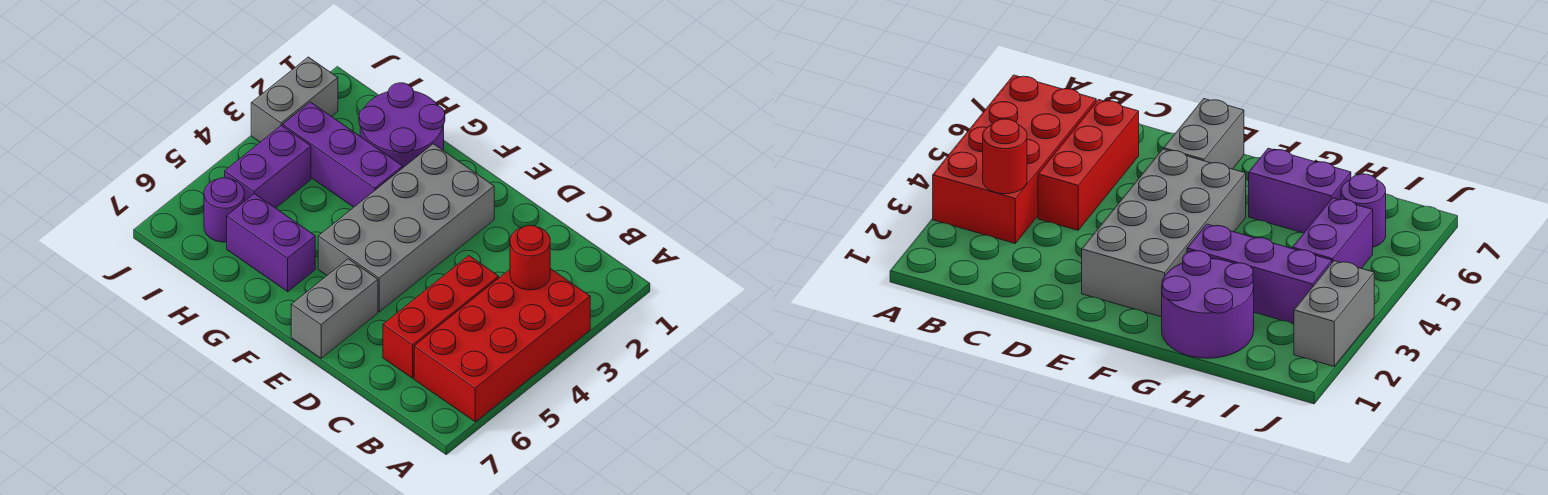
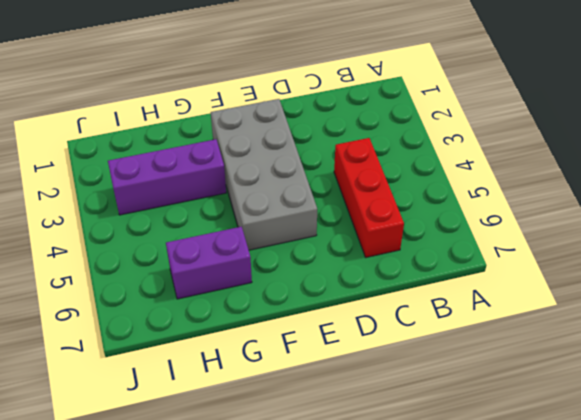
none -> red brick A3:B6 level 1
none -> grey brick E6:E7 level 1

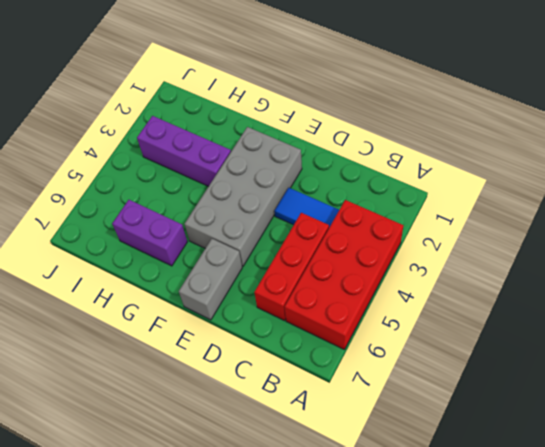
blue tile C3:D3 level 1 -> none
none -> purple round brick G1:H2 level 1
none -> purple brick I4:I5 level 1

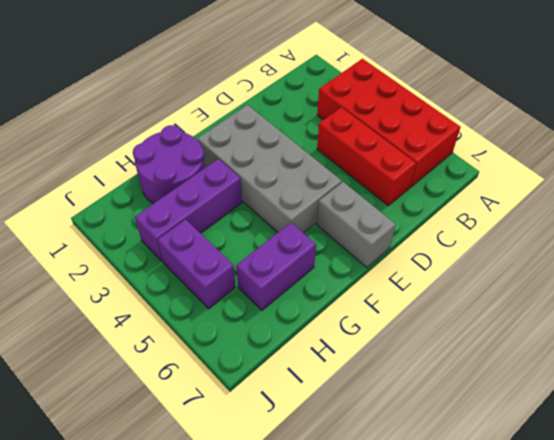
none -> purple round brick I6 level 1
none -> grey brick J2:J3 level 1

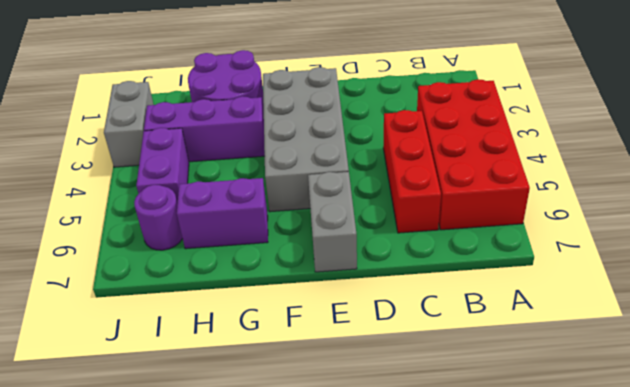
none -> red round brick B3 level 2

